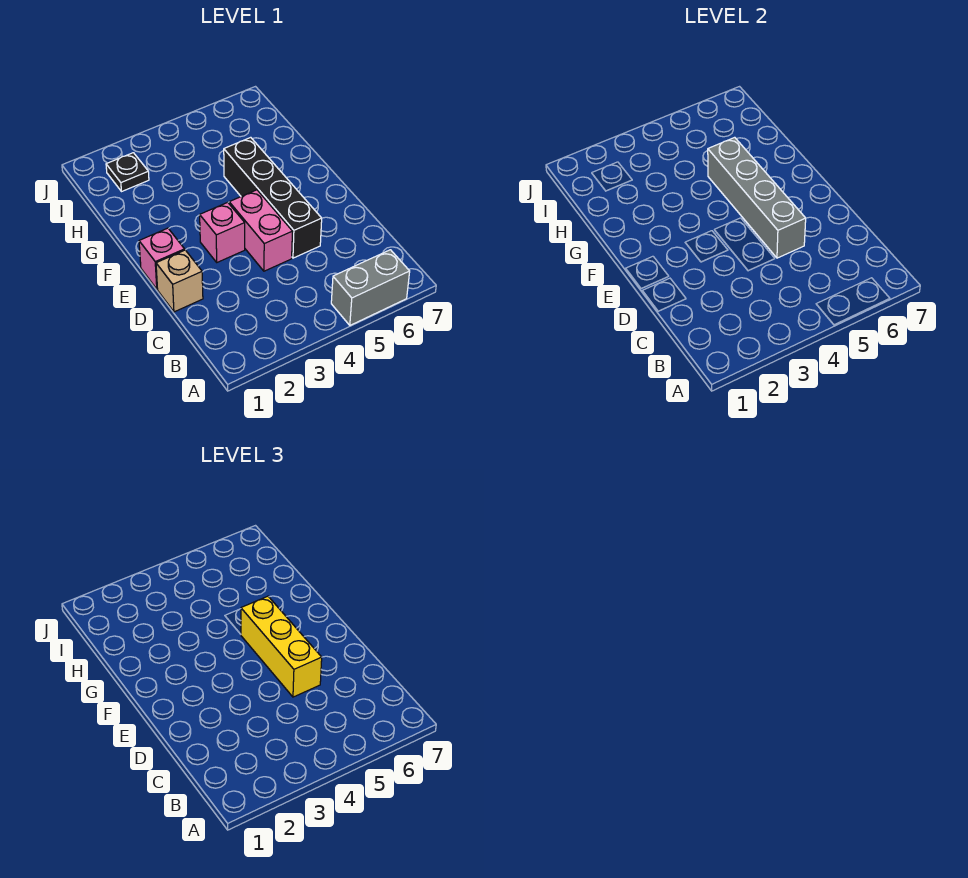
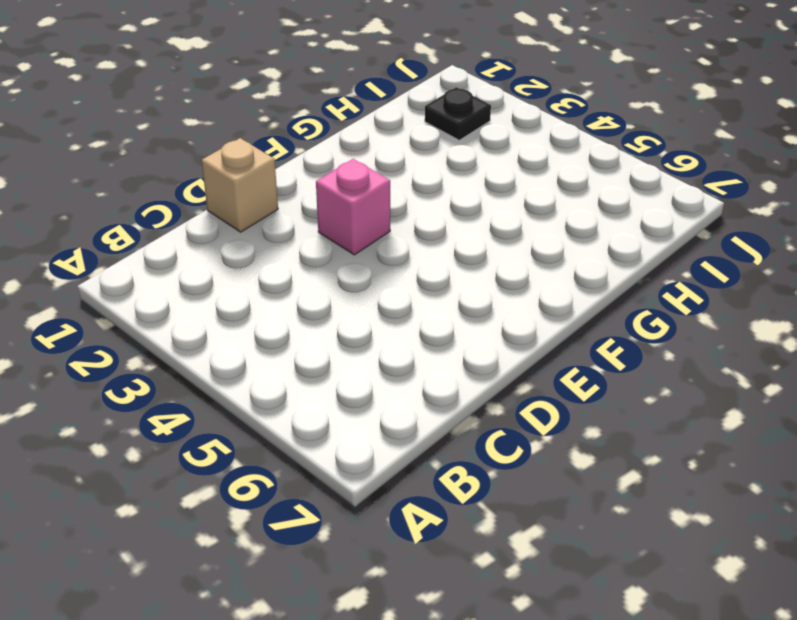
none -> grey brick A5:A6 level 1
none -> pink brick D4:E4 level 1

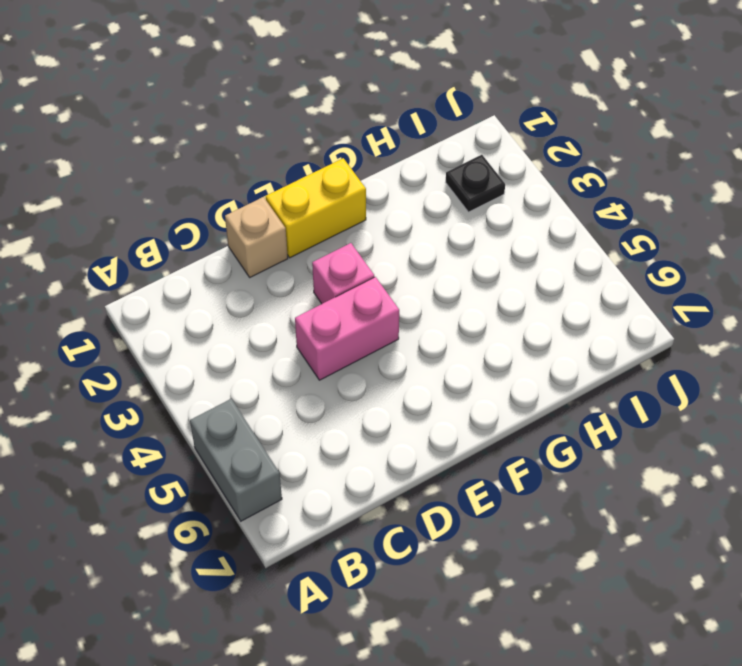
yellow brick E1:F1 level 1 -> pink brick E1 level 1
none -> black brick D5:G5 level 1
none -> grey brick D5:G5 level 2

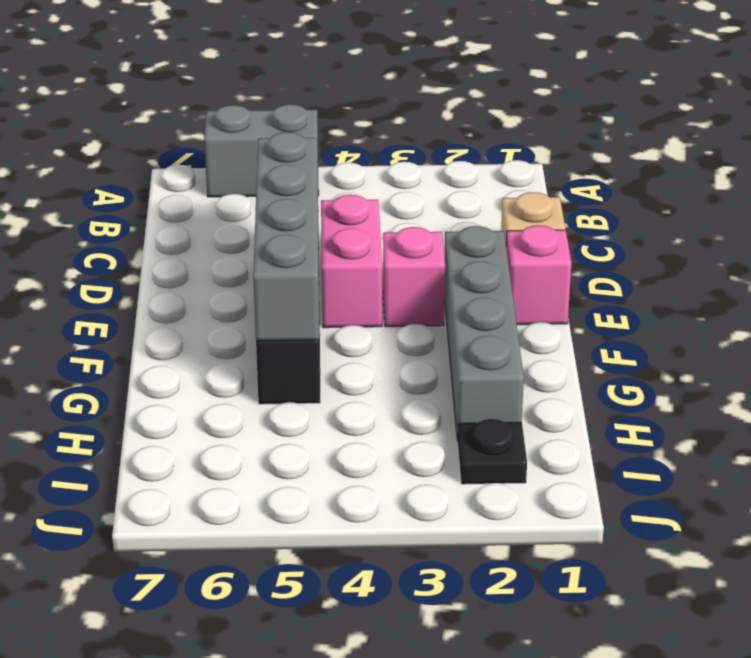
grey brick E2:H2 level 1 -> none
none -> yellow brick D5:F5 level 3

